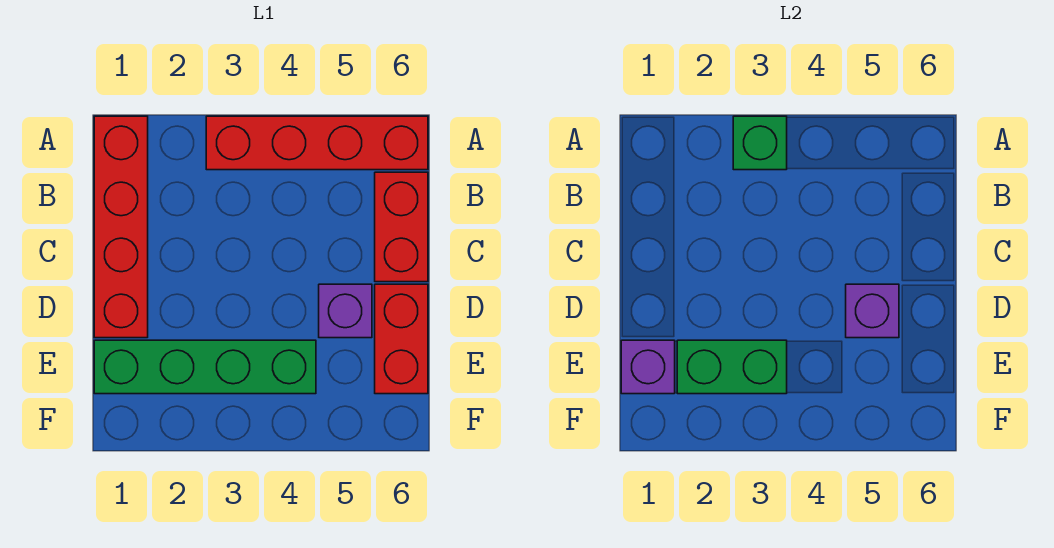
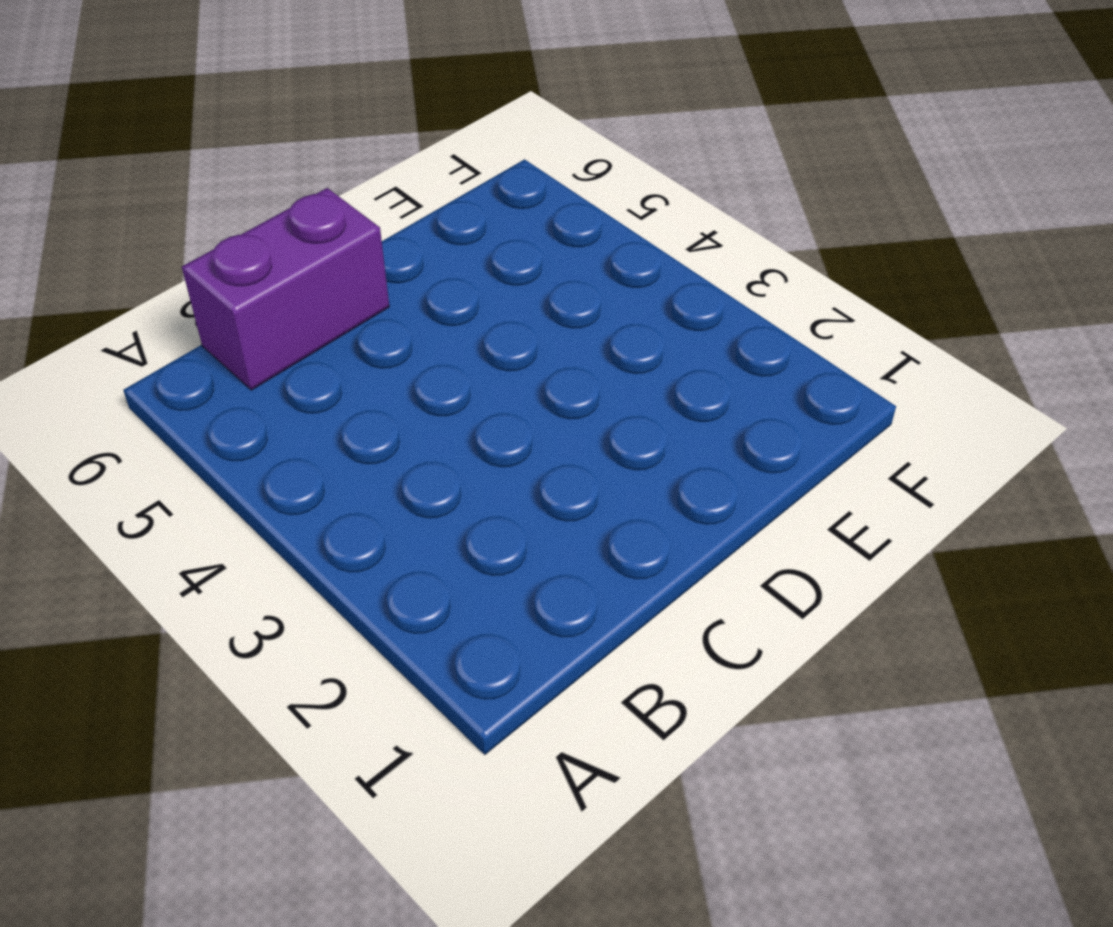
purple brick B6:C6 level 1 -> red brick B6:C6 level 1
none -> red brick A1:D1 level 1
none -> red brick A3:A6 level 1

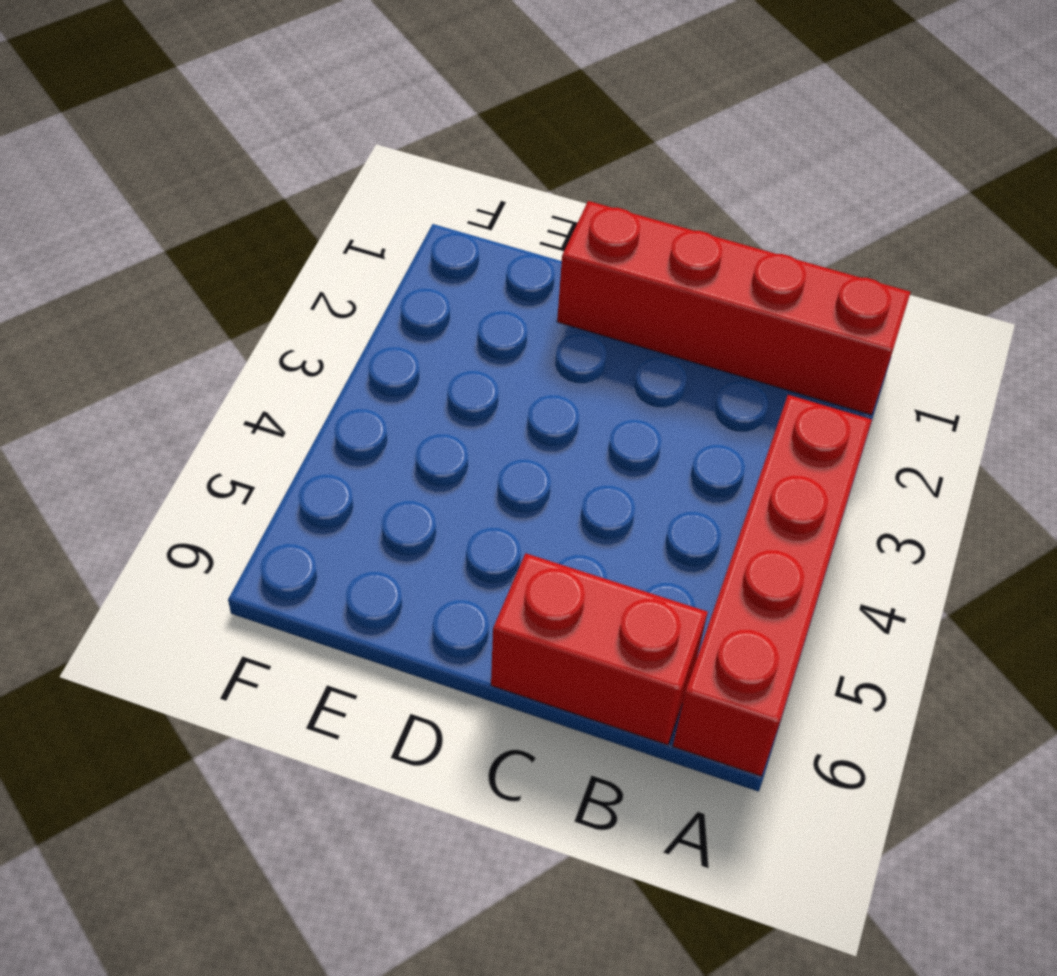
none -> purple brick D5 level 1
none -> red brick D6:E6 level 1

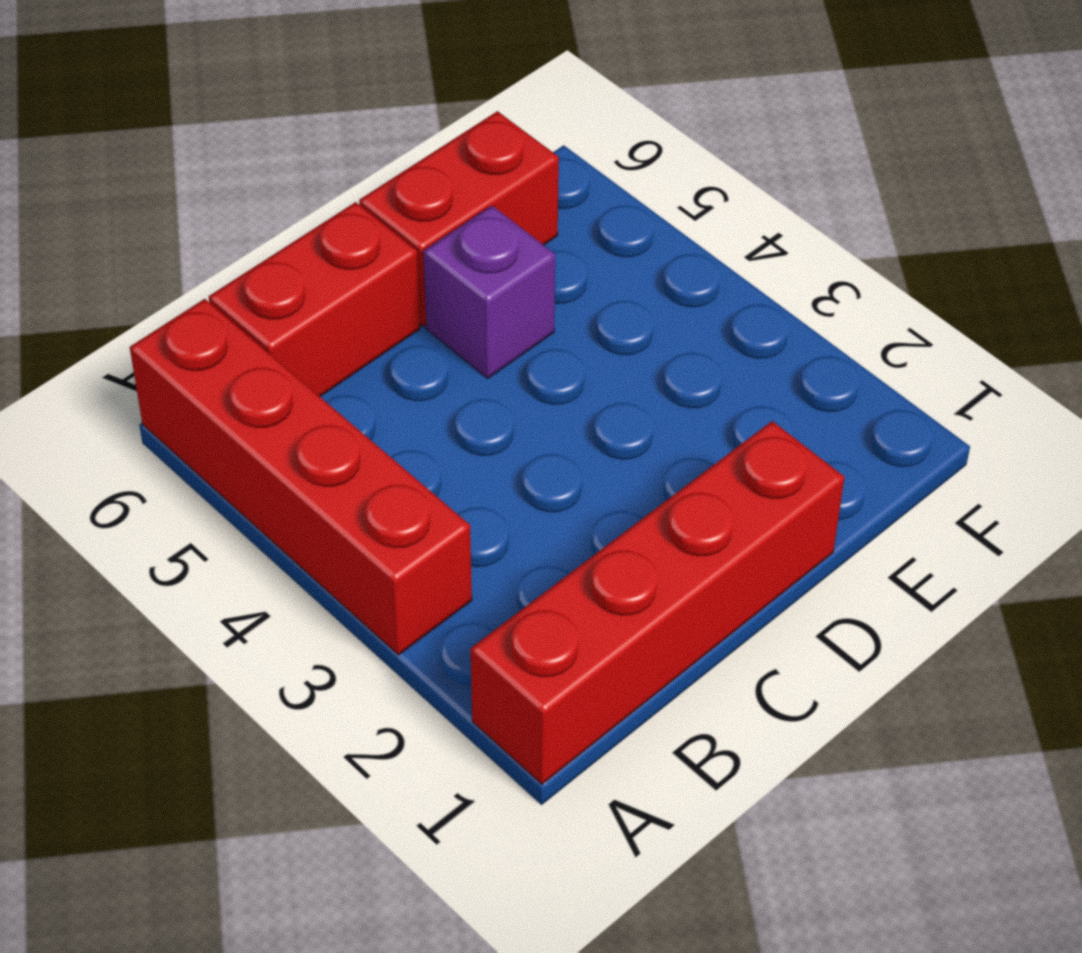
none -> green brick E1:E4 level 1
none -> green brick A3 level 2

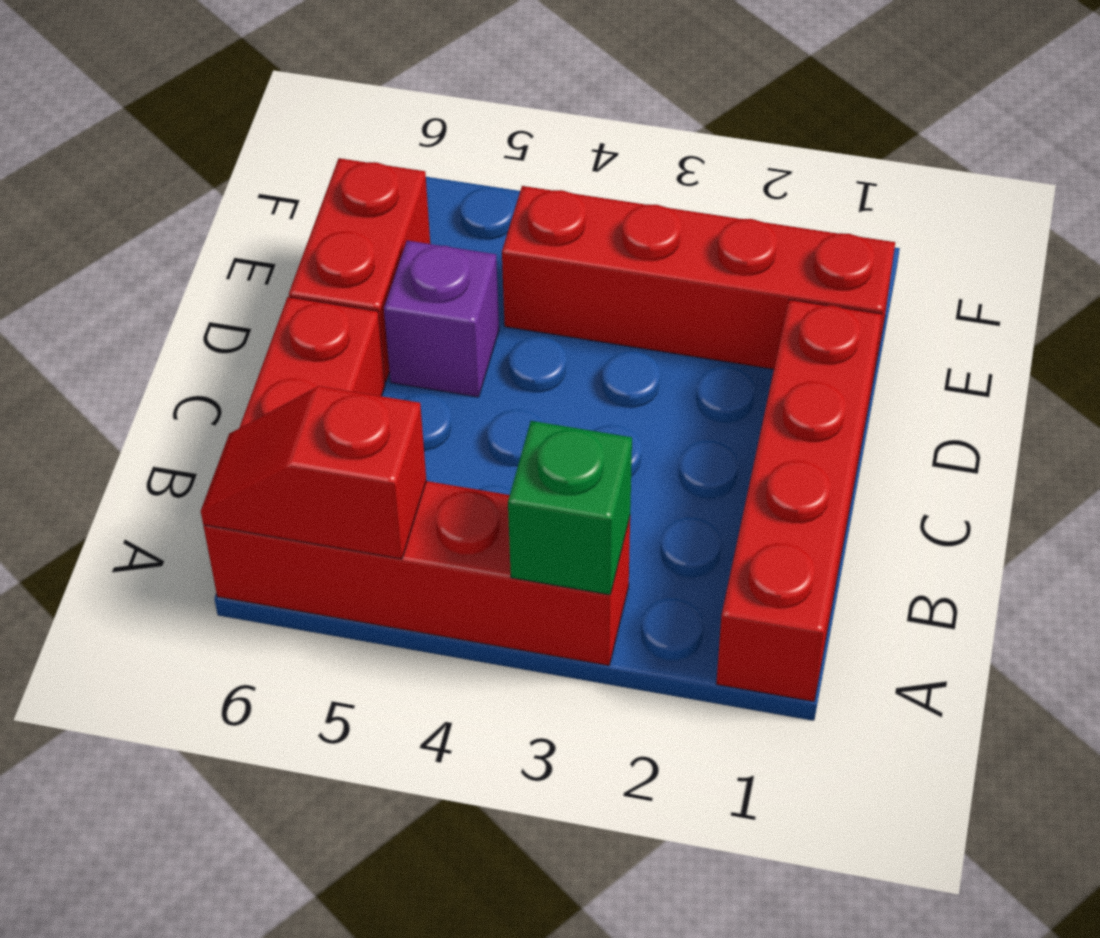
red slope A5:A6 level 2 top 5 -> none
red brick E1:E4 level 1 -> green brick E1:E4 level 1
none -> purple brick D5 level 2
none -> purple brick E1 level 2

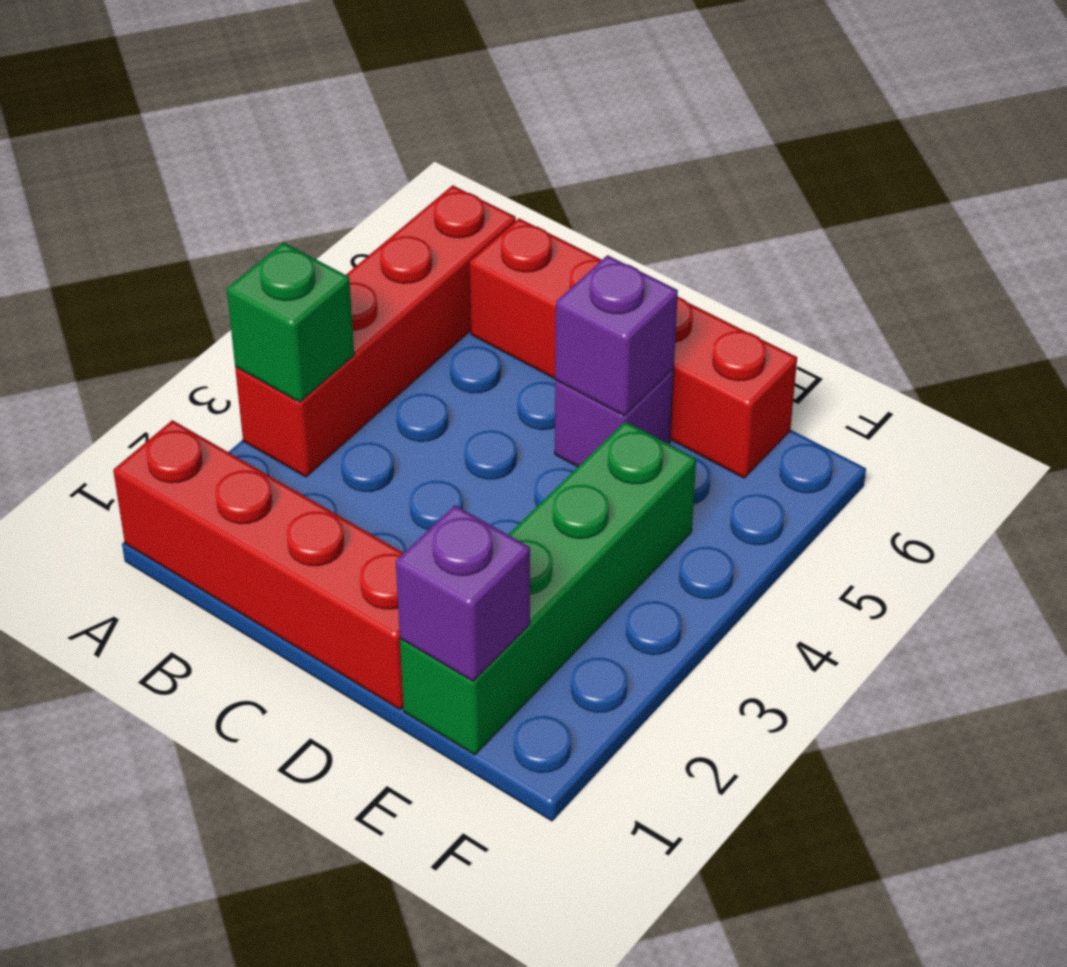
none -> green brick E2:E3 level 2

